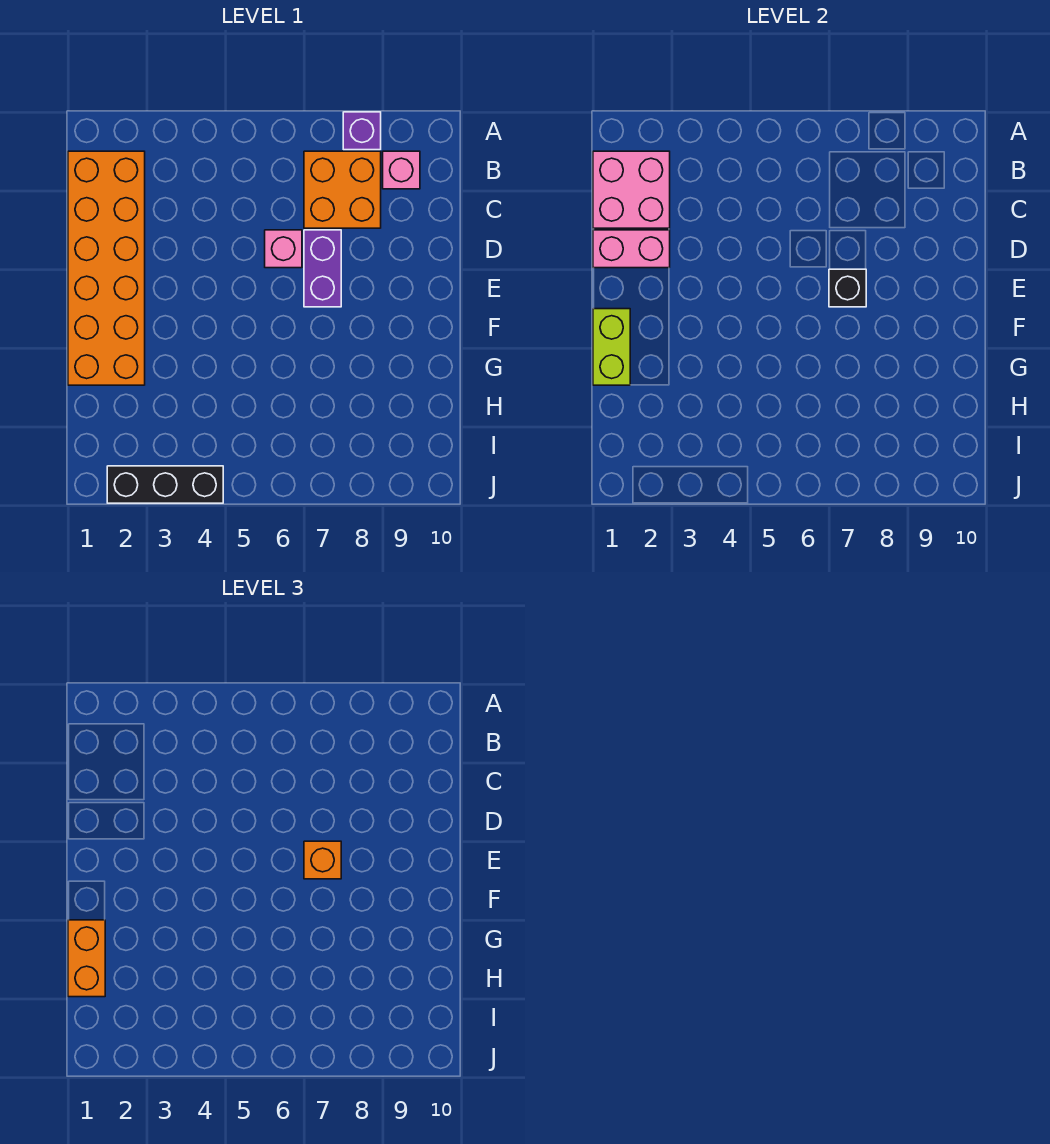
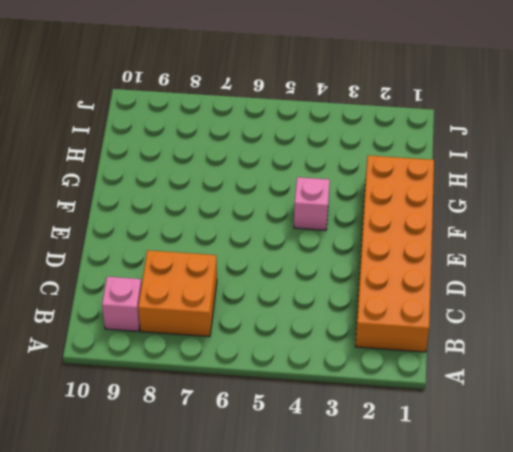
pink brick F4 level 1 -> pink brick D6 level 1
none -> purple brick A8 level 1
none -> purple brick D7:E7 level 1
none -> black brick J2:J4 level 1

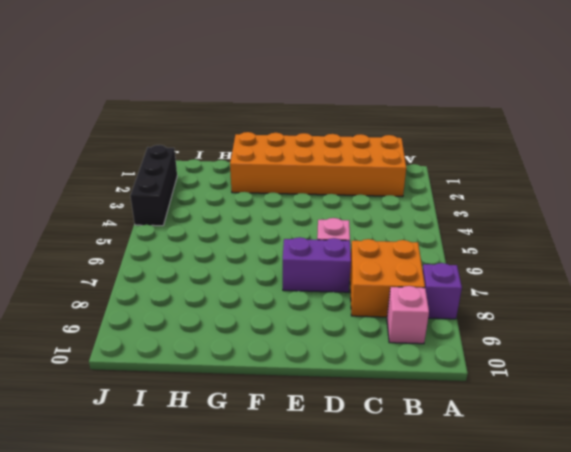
none -> pink brick B1:C2 level 2
none -> pink brick D1:D2 level 2
none -> black brick E7 level 2

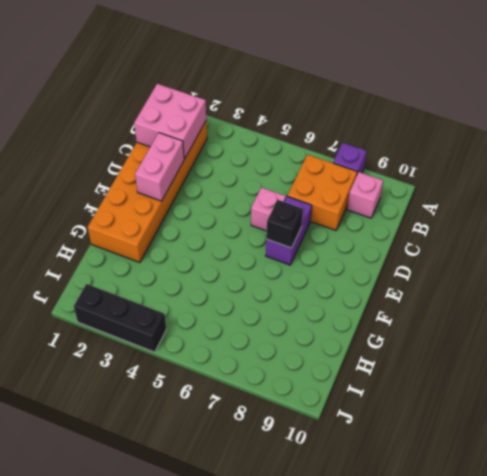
pink brick D2:E2 level 2 -> pink brick D1:D2 level 2
none -> lime brick F1:G1 level 2
none -> orange brick E7 level 3
none -> orange brick G1:H1 level 3

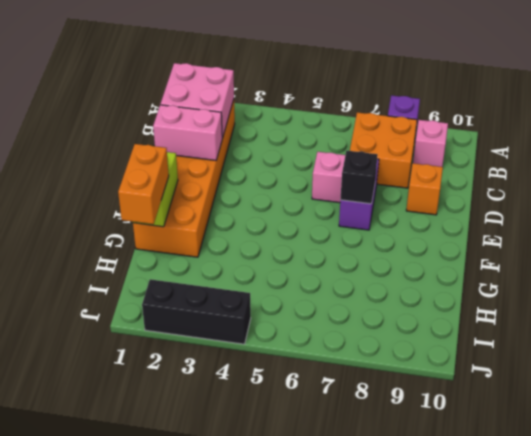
orange brick D9 level 1 -> orange brick E7 level 3

